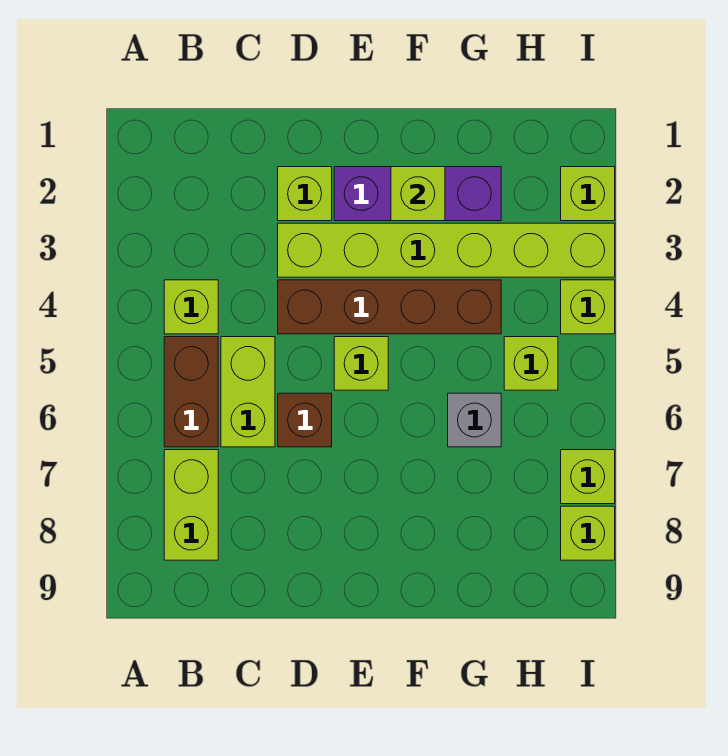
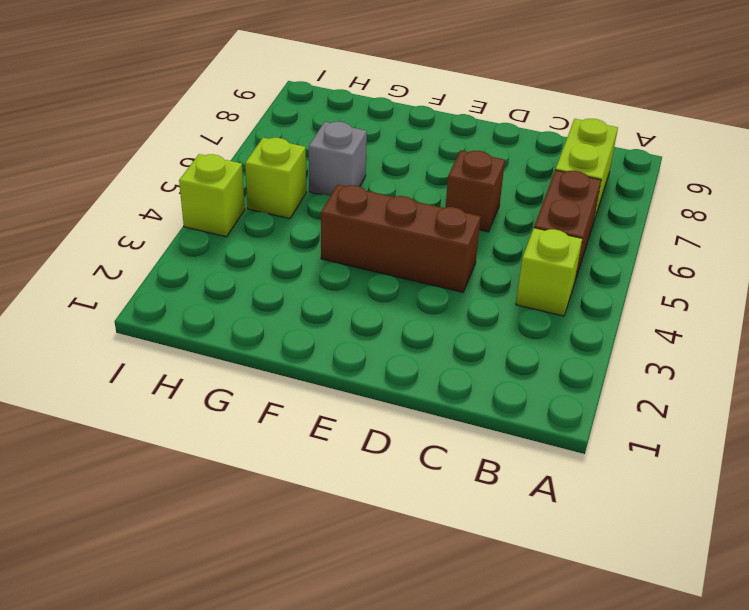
brown brick D4:F4 level 1 -> brown brick D4:G4 level 1
none -> lime brick C5:C6 level 1
none -> lime brick D2 level 1
none -> lime brick D3:I3 level 1

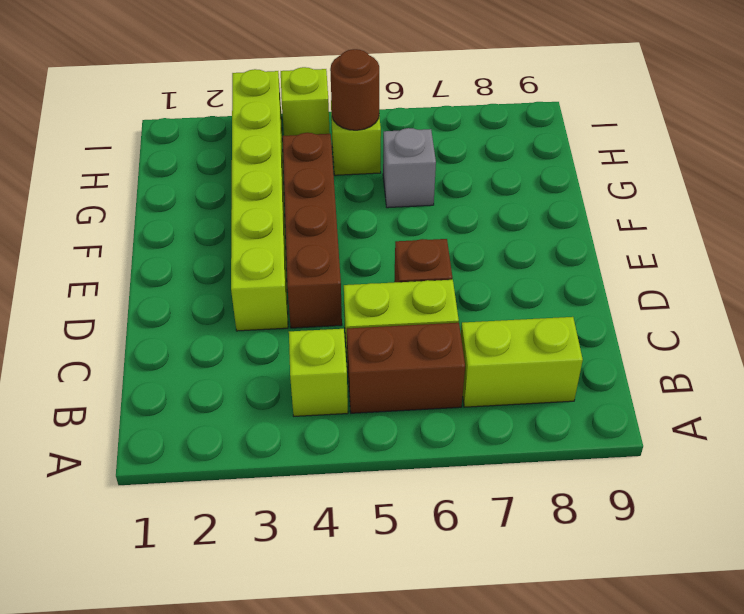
brown round brick H5 level 2 -> none
none -> lime brick D2 level 1
none -> purple brick E2:G2 level 1
none -> lime brick E5 level 1

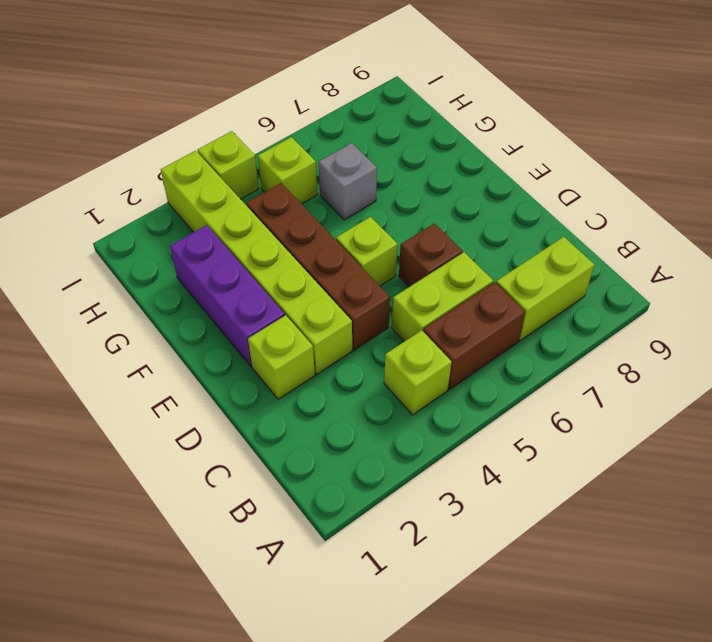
none -> lime brick I2 level 1
none -> lime brick I7 level 1
none -> lime brick I8 level 1

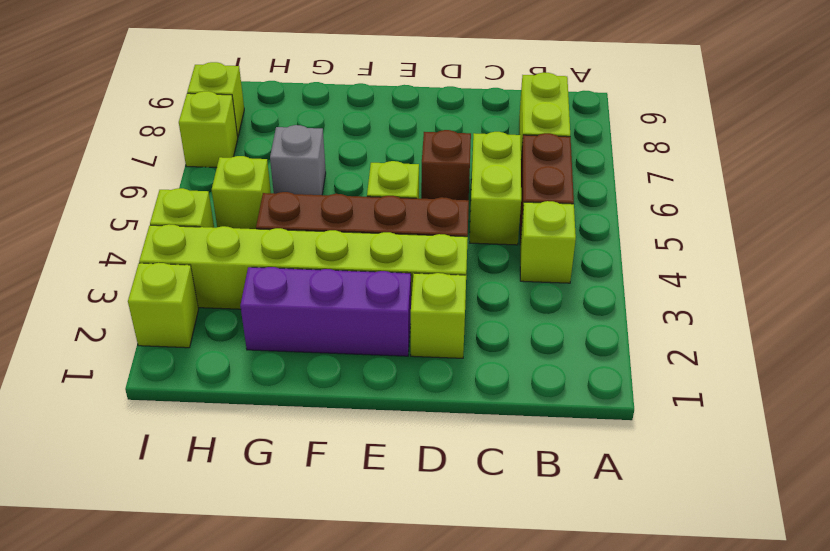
none -> lime brick F2 level 2

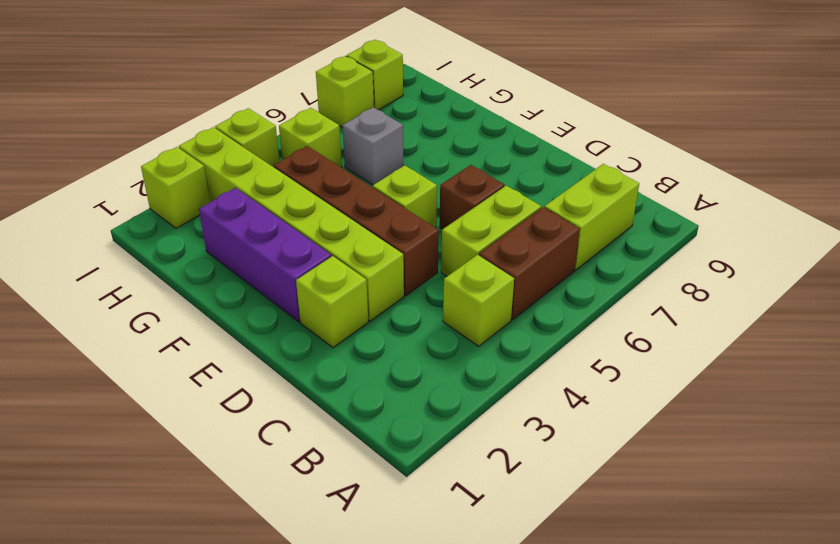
none -> lime brick F2 level 2

